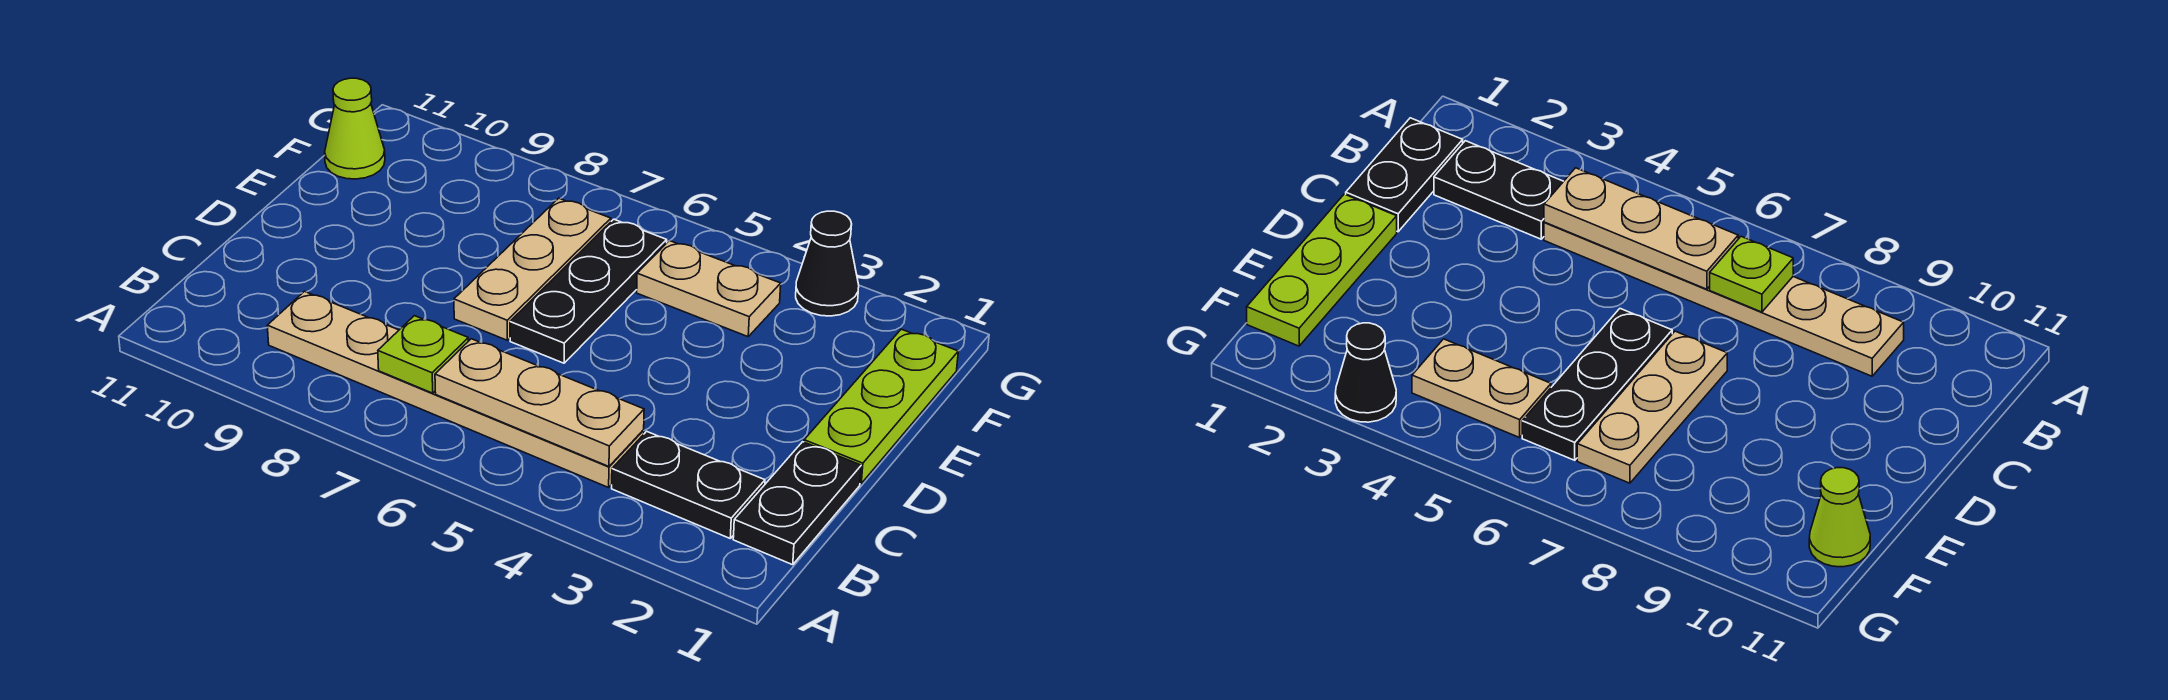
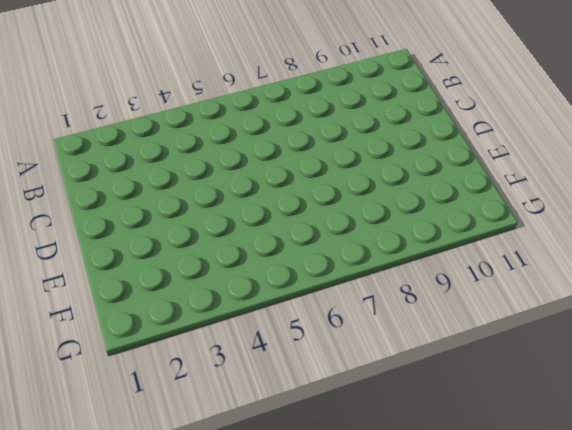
none -> black plate B1:C1 level 1
none -> black plate B2:B3 level 1

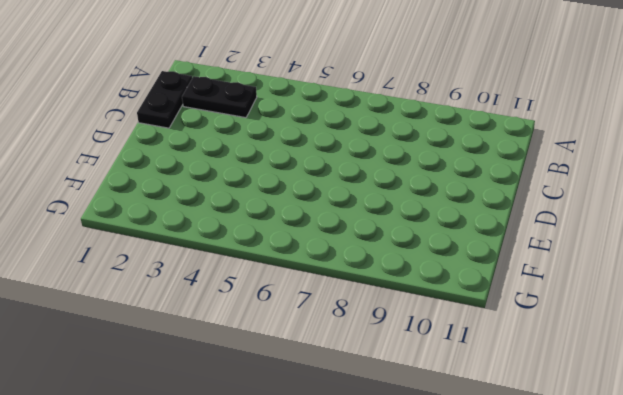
none -> tan plate B4:B9 level 1
none -> lime plate D1:F1 level 1

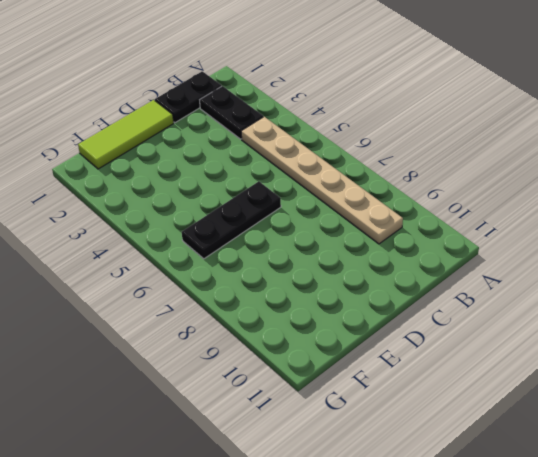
lime tile D1:F1 level 1 -> lime plate D1:F1 level 1
none -> tan plate D7:F7 level 1
none -> tan plate F4:F5 level 1

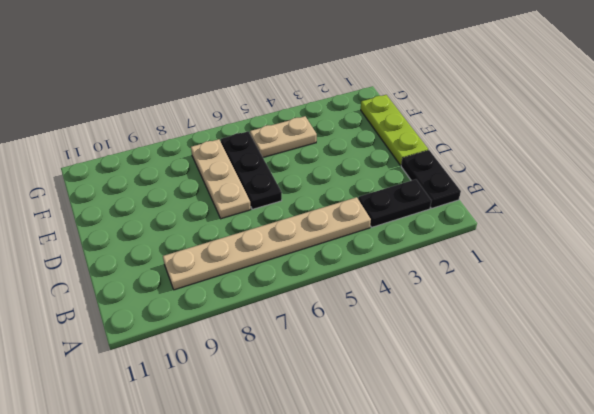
none -> lime cone F11 level 1
none -> black cone G3 level 1

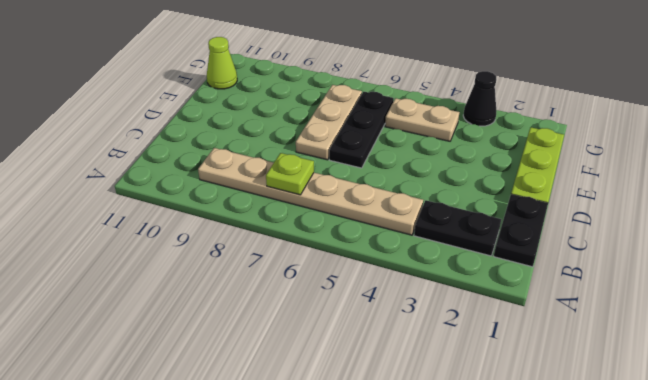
none -> tan plate B4:B6 level 2

